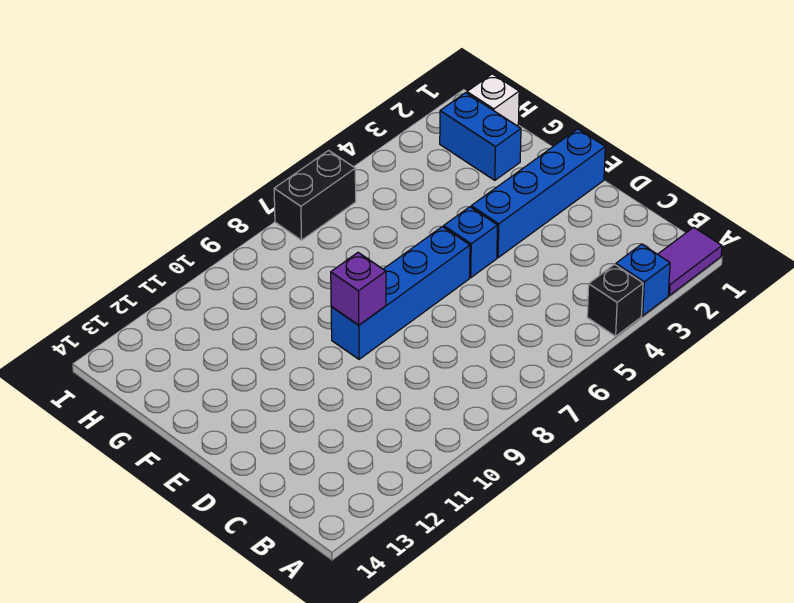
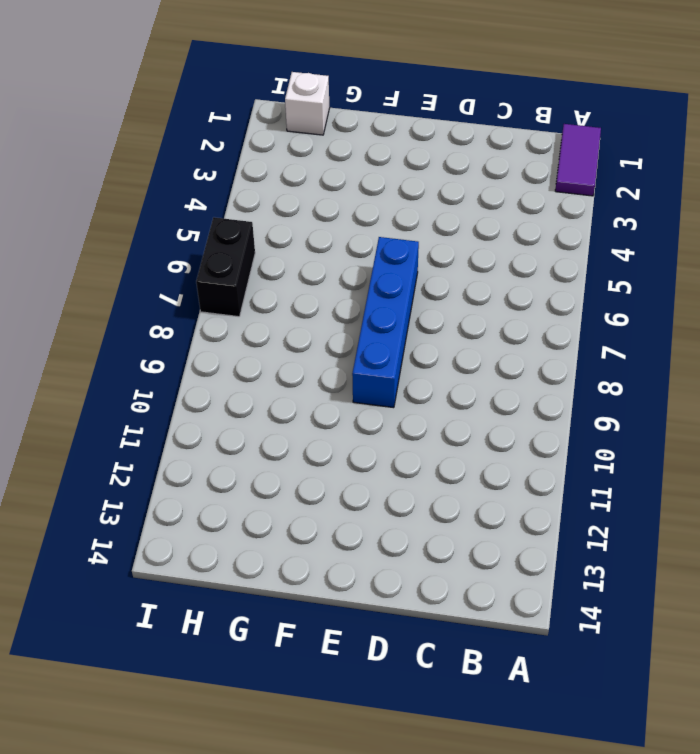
none -> blue brick A3 level 1
none -> black brick A4 level 1

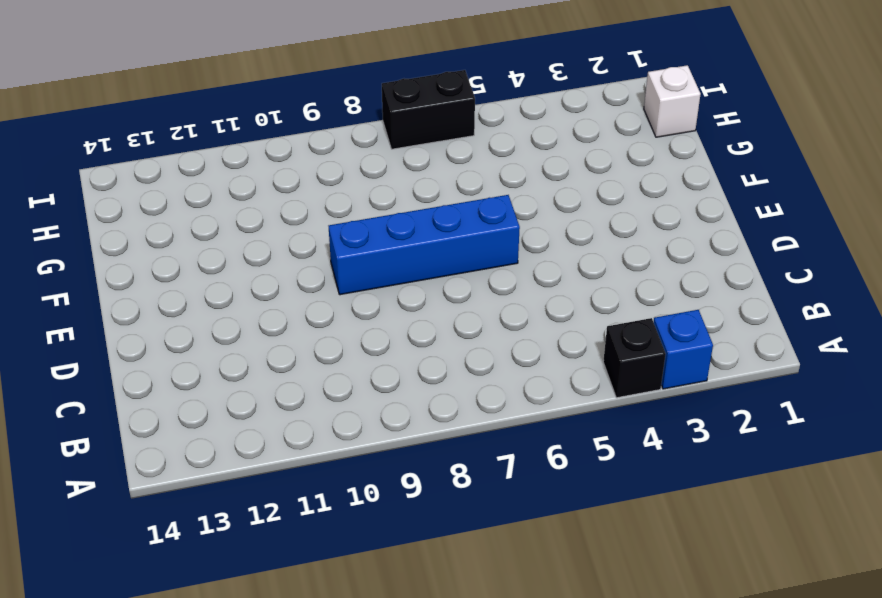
none -> purple tile A1:A2 level 1
none -> blue brick E1:E4 level 1

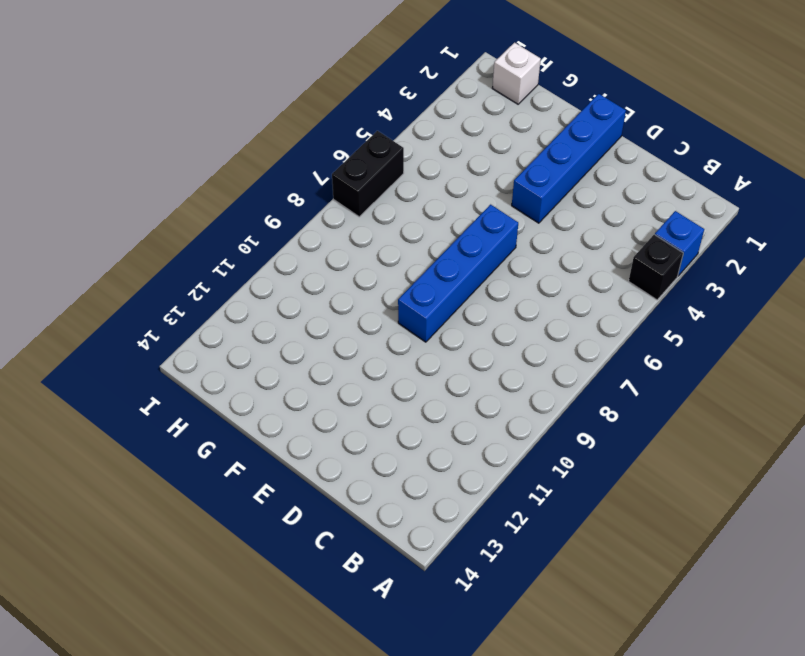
none -> purple tile A1:A2 level 1
none -> blue brick E5 level 1

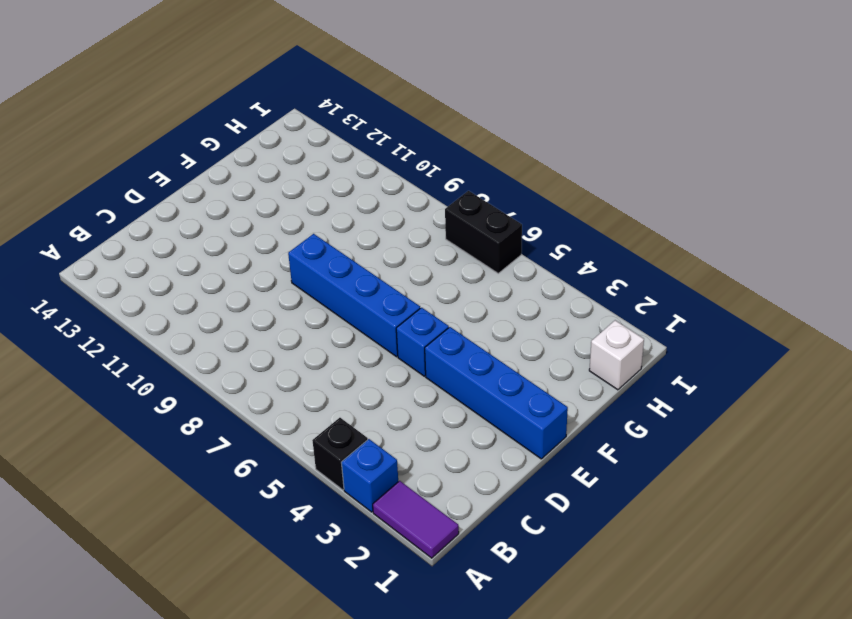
none -> blue brick G2:H2 level 1
none -> purple brick E9 level 2

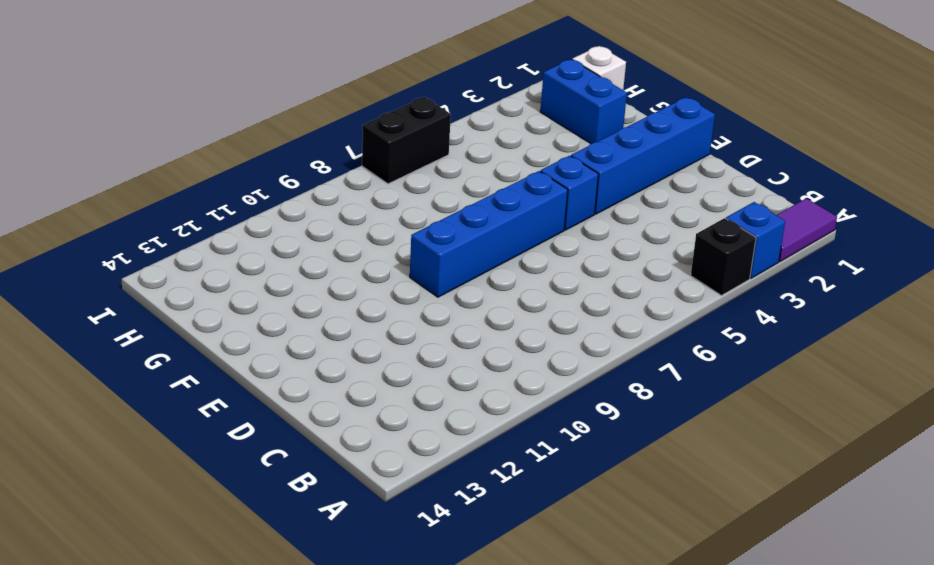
none -> purple brick E9 level 2

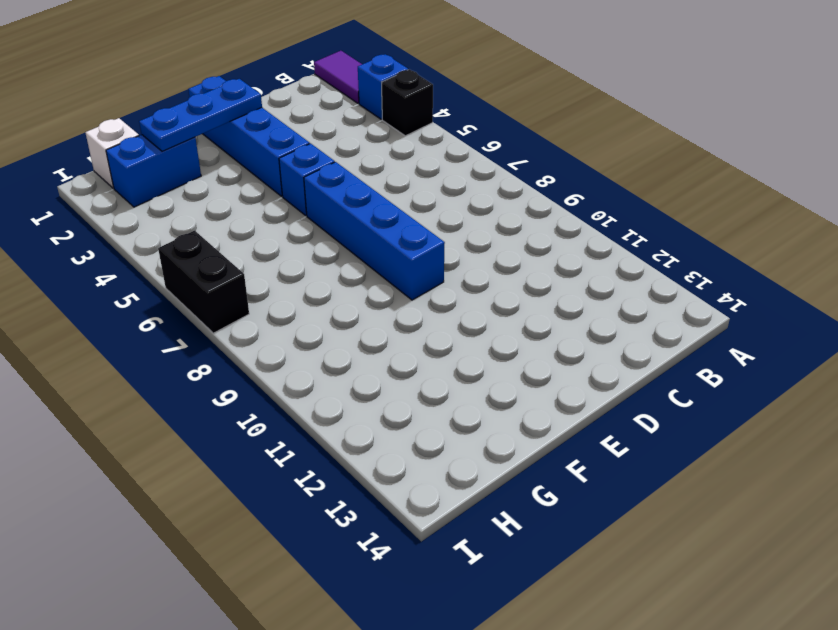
blue plate E2:G2 level 2 -> none
none -> purple brick E9 level 2

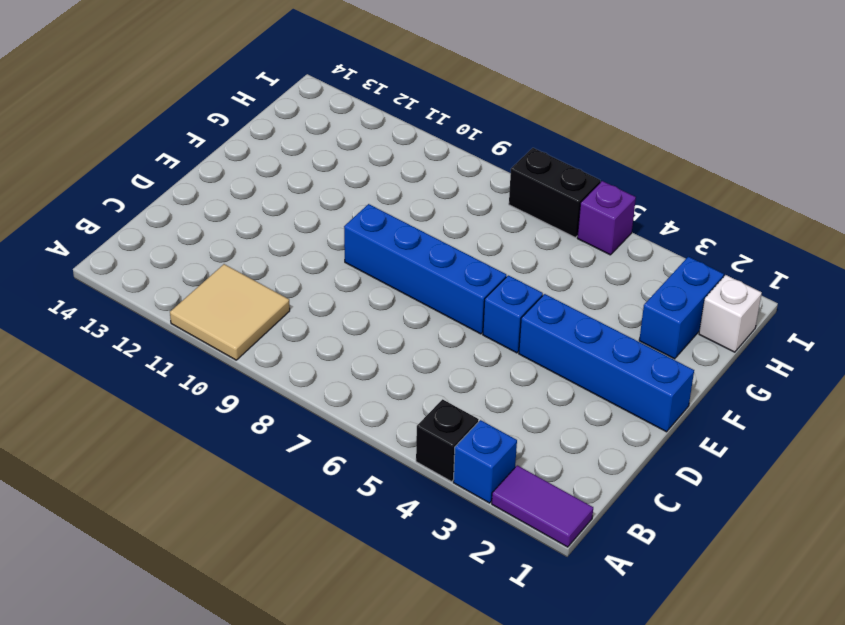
tan tile A10:B11 level 1 -> none
purple brick I5 level 1 -> purple brick E9 level 2

